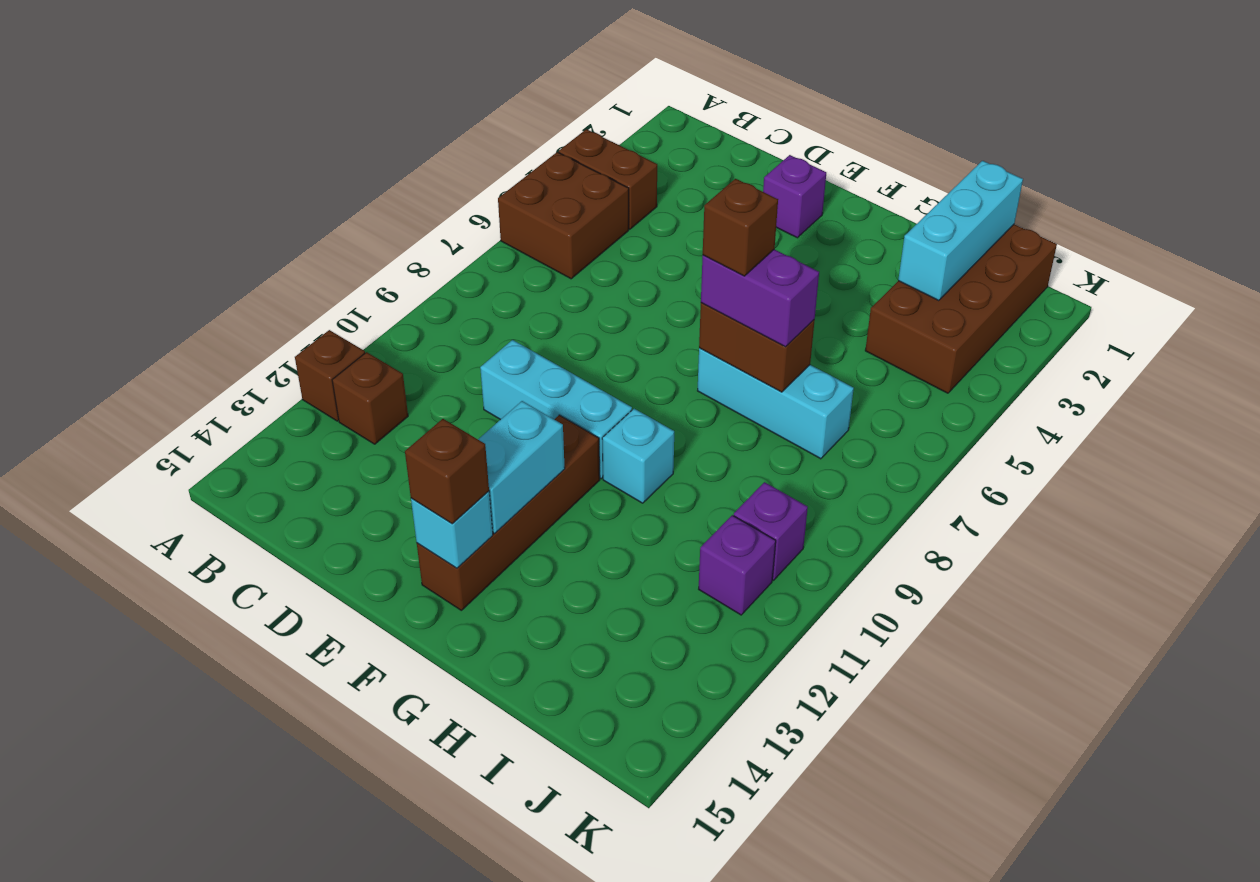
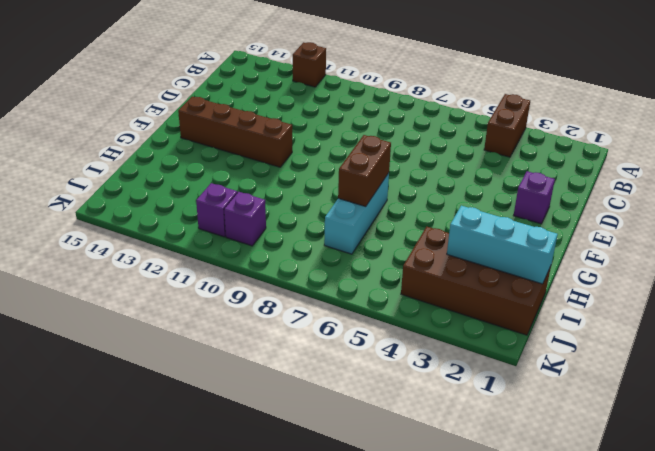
none -> brown brick A5:B6 level 1
none -> brown brick B12 level 1
none -> cyan brick D10:F10 level 1

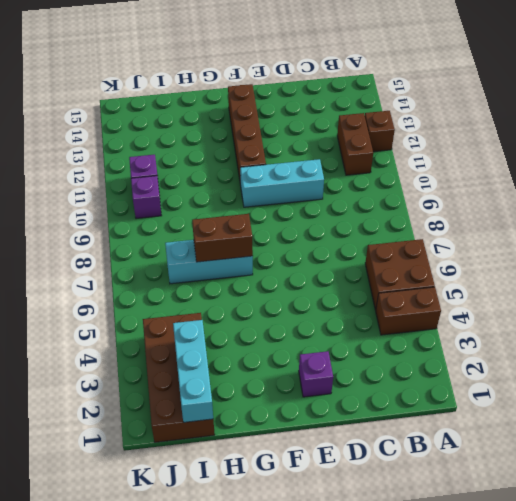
brown brick B11:B12 level 1 -> brown brick B12 level 1
none -> cyan brick G10 level 1
none -> cyan brick F12:F13 level 2
none -> cyan brick F14 level 2

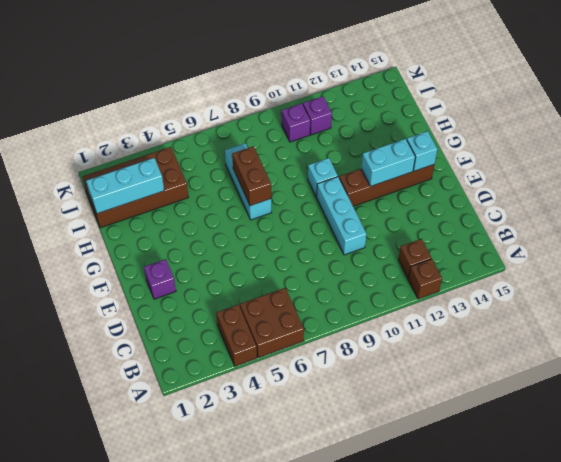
none -> brown brick F14 level 3
none -> purple brick G7:H7 level 3
none -> brown brick G7 level 4

